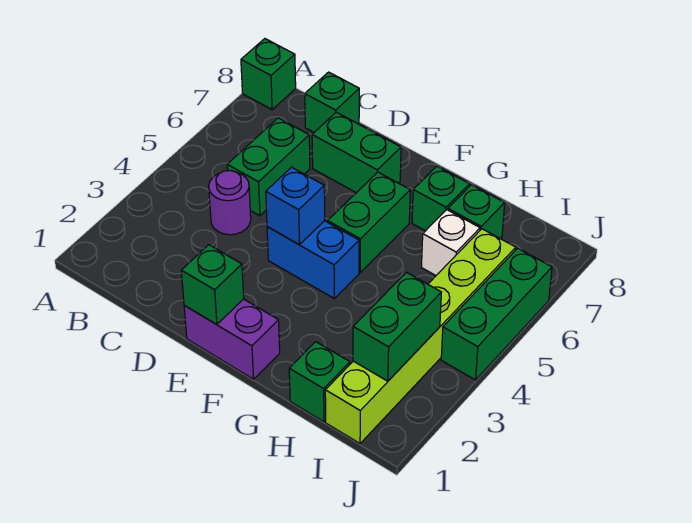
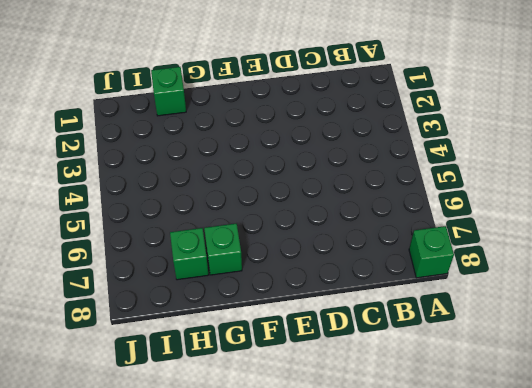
none -> purple round brick C4 level 1
none -> green brick C5:C6 level 1
none -> green brick C8 level 1

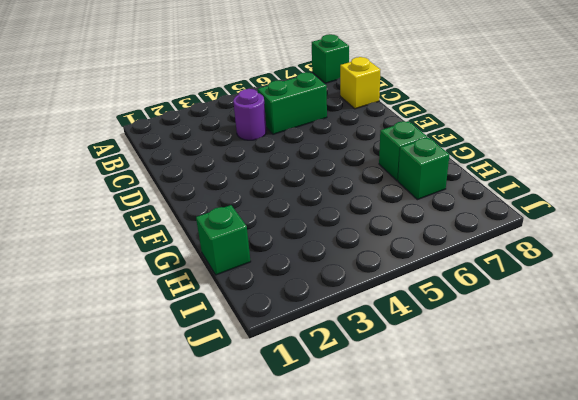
yellow brick C8 level 1 -> green brick C8 level 1
none -> green brick D7:E7 level 1
none -> purple brick E1:F1 level 1
none -> blue brick E4:F4 level 1

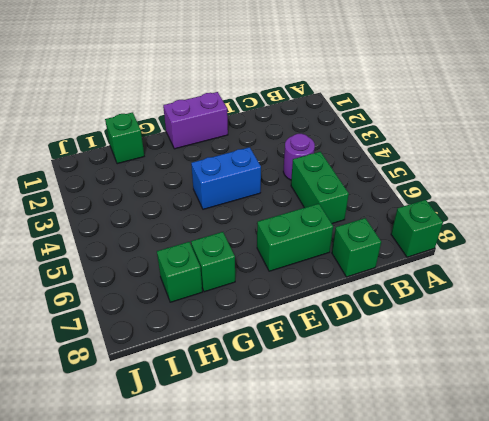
none -> green brick F5:F6 level 1
none -> white brick H6 level 1
none -> lime brick I1:I6 level 1

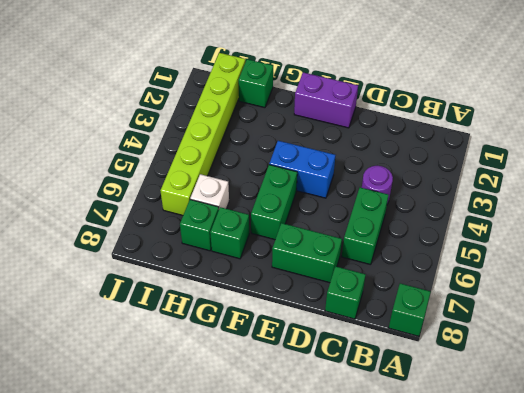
none -> green brick J4:J6 level 1
none -> green brick E1 level 2
none -> blue brick E4 level 2

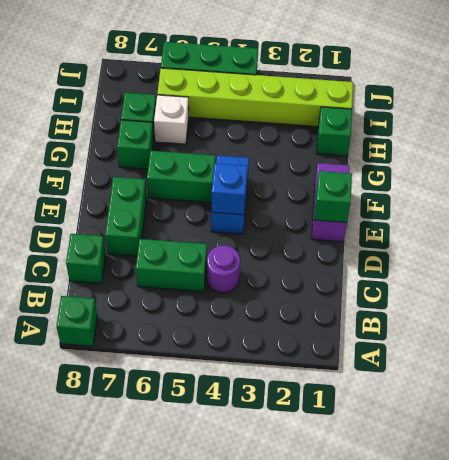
none -> green brick I2:I3 level 2

